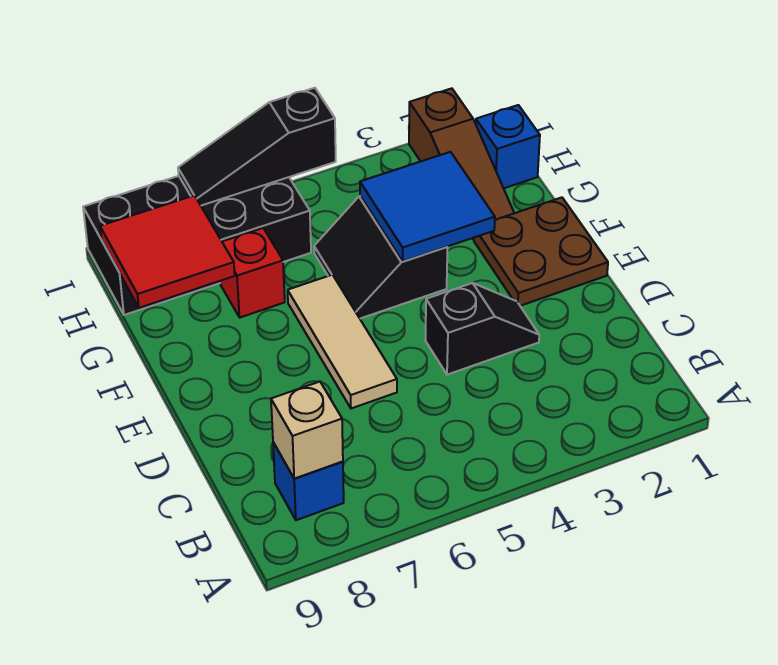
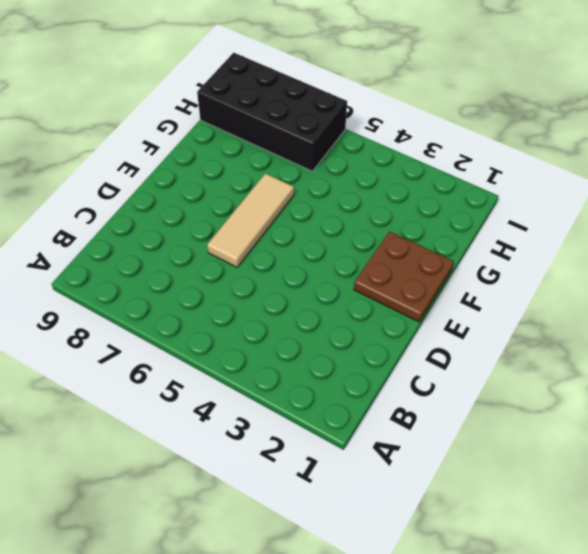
none -> blue brick B8 level 1
none -> black slope D3:D4 level 1 top 4
none -> black slope F4:G5 level 1 top 4

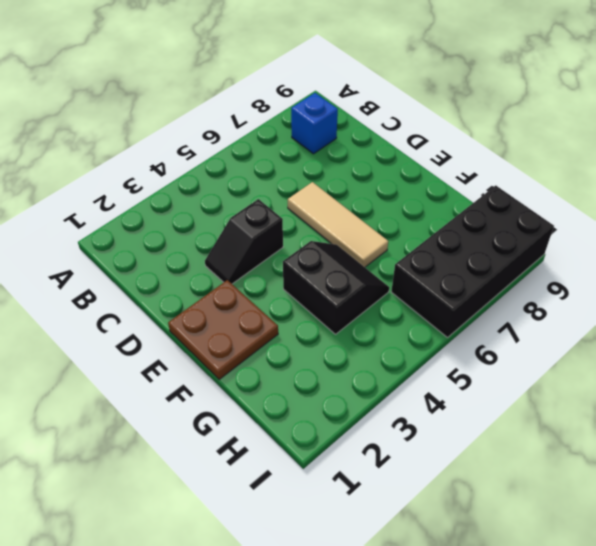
none -> brown slope G2:I2 level 1 top I
none -> red brick G7 level 1
none -> blue brick H1 level 1

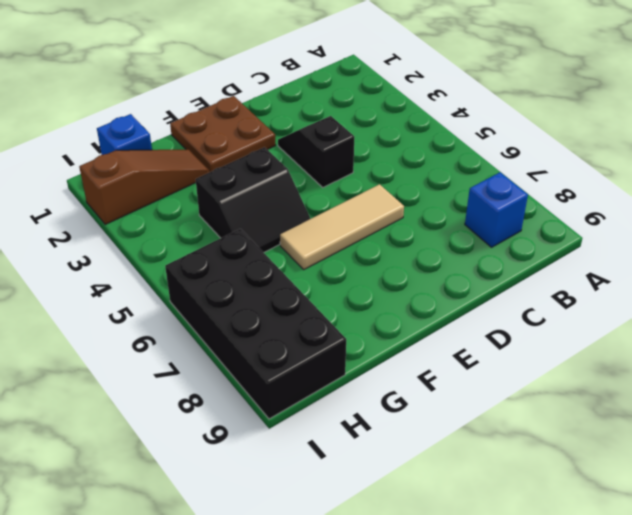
none -> red brick G7 level 1
none -> tan brick B8 level 2
none -> blue tile F3:G4 level 2

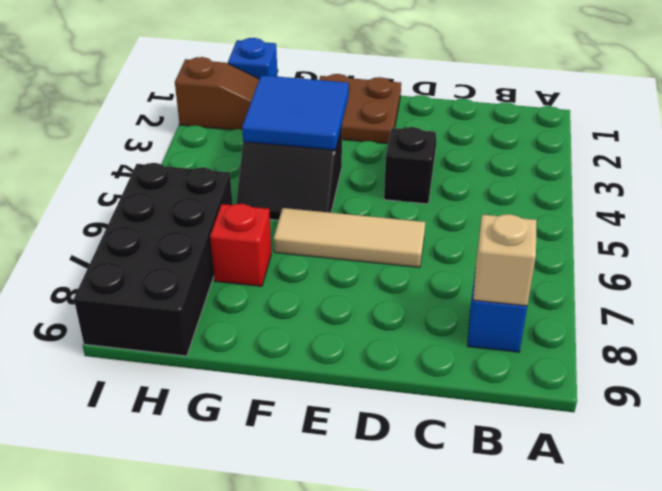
none -> red tile G8:H9 level 2
none -> black slope I5:I7 level 2 top 5

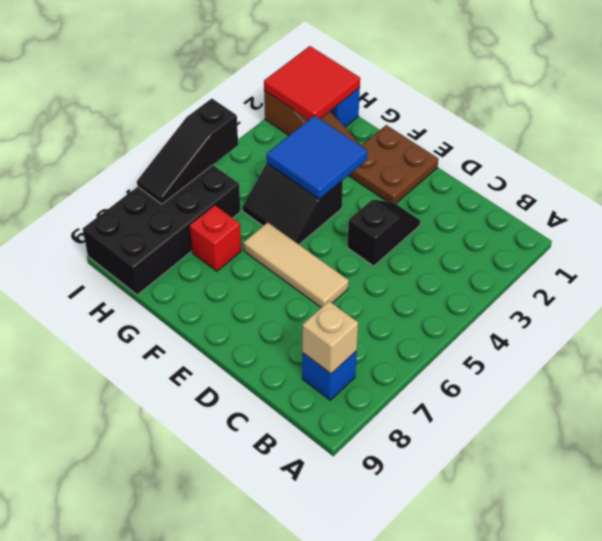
red tile H1:I2 level 2 -> red tile G8:H9 level 2

